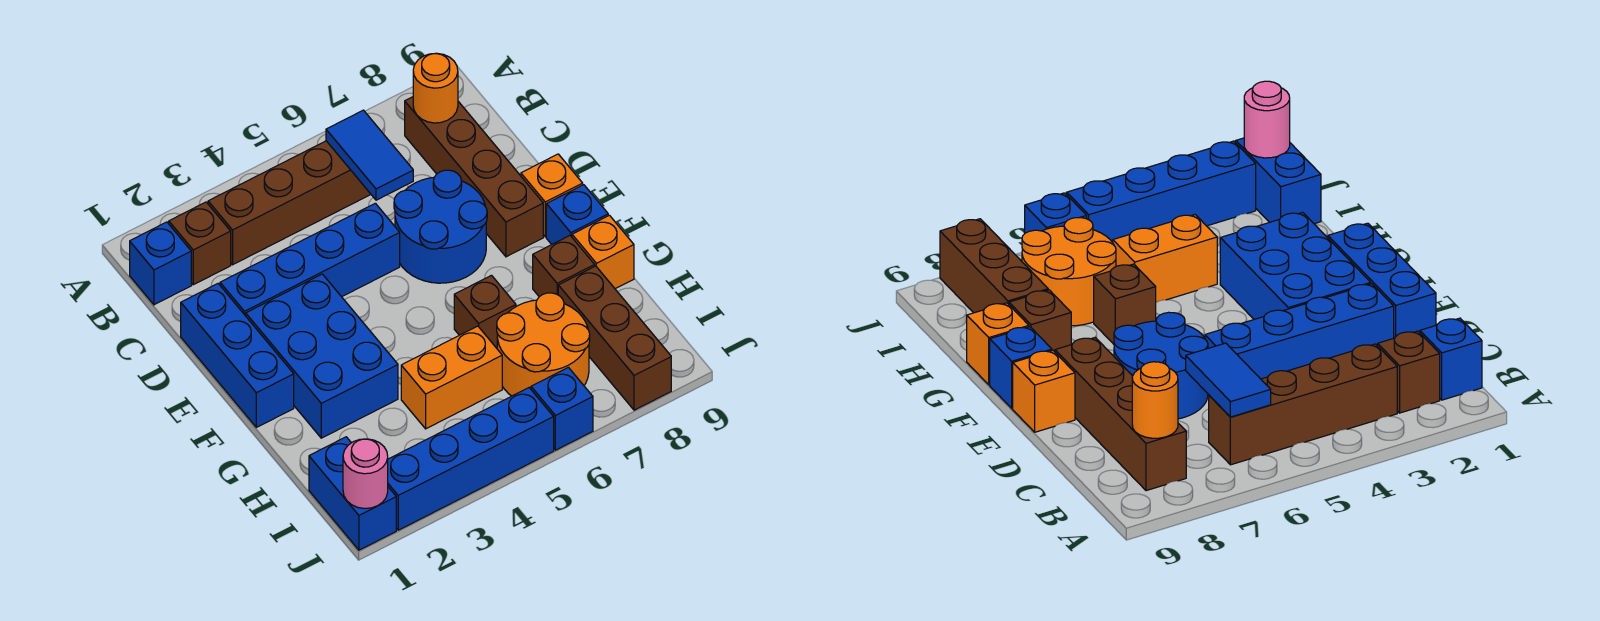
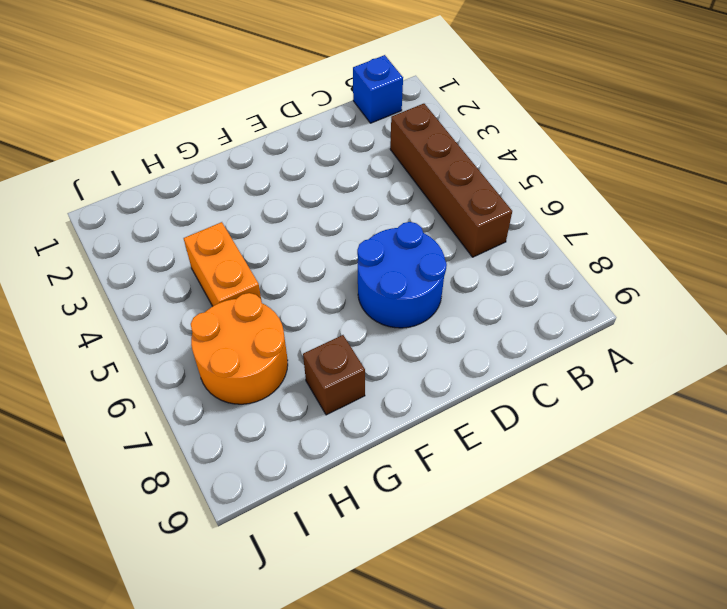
none -> brown brick B2 level 1
none -> brown brick B8:E8 level 1
none -> blue brick D1:F1 level 1

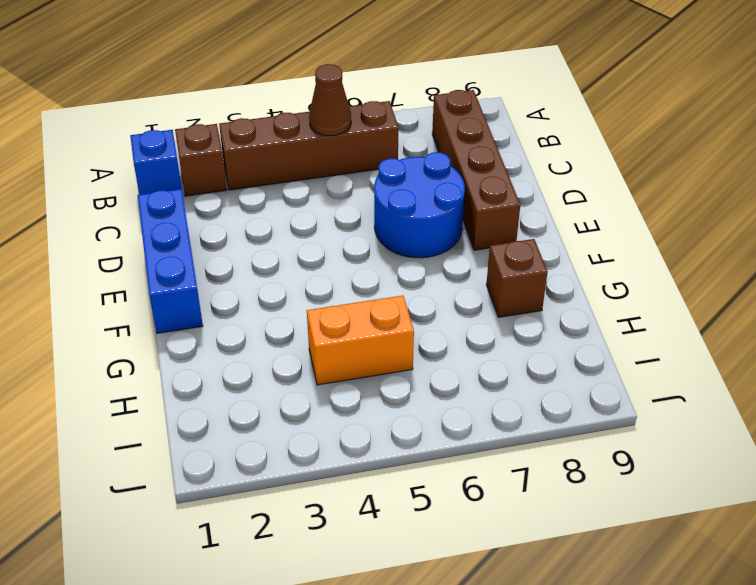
brown cone B5 level 2 -> none
none -> blue brick D2:D5 level 1
none -> blue brick E2:G3 level 1
none -> orange brick E9 level 1

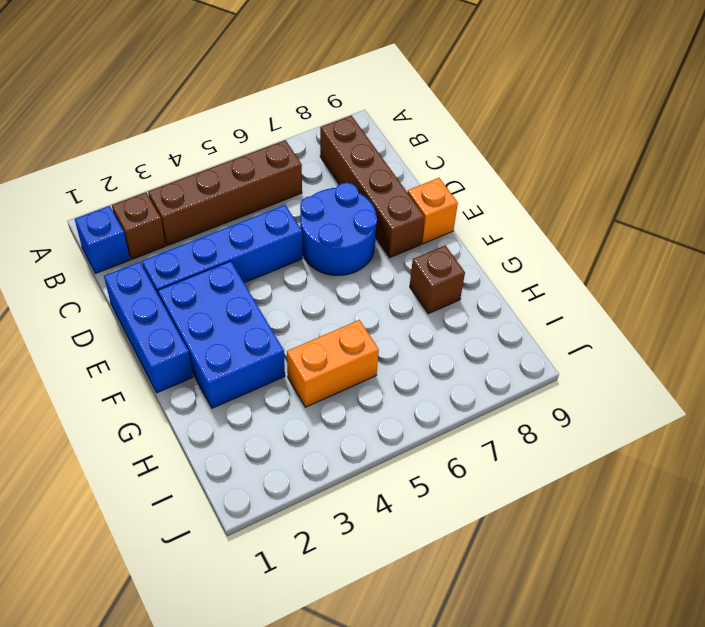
none -> blue brick F9 level 1
none -> brown brick G6 level 1
none -> orange brick G9 level 1

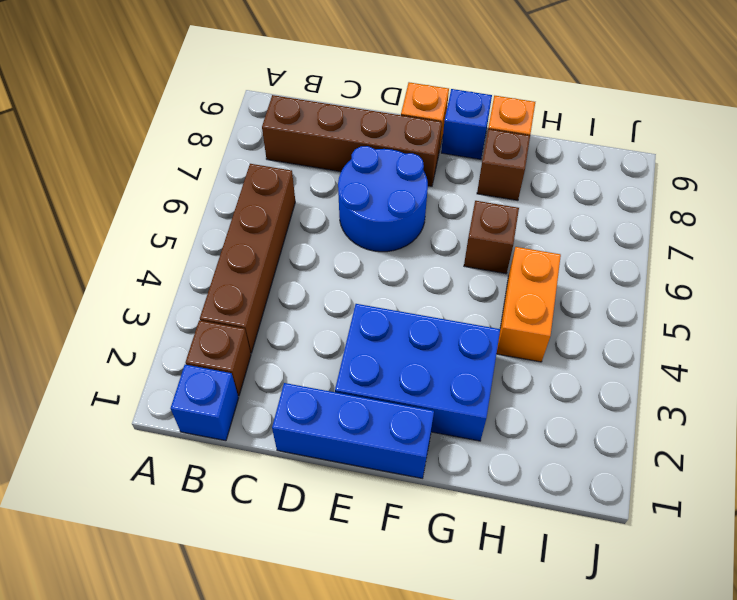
none -> blue brick D2:D5 level 1
none -> orange round brick H6:I7 level 1
none -> brown brick H8:J8 level 1

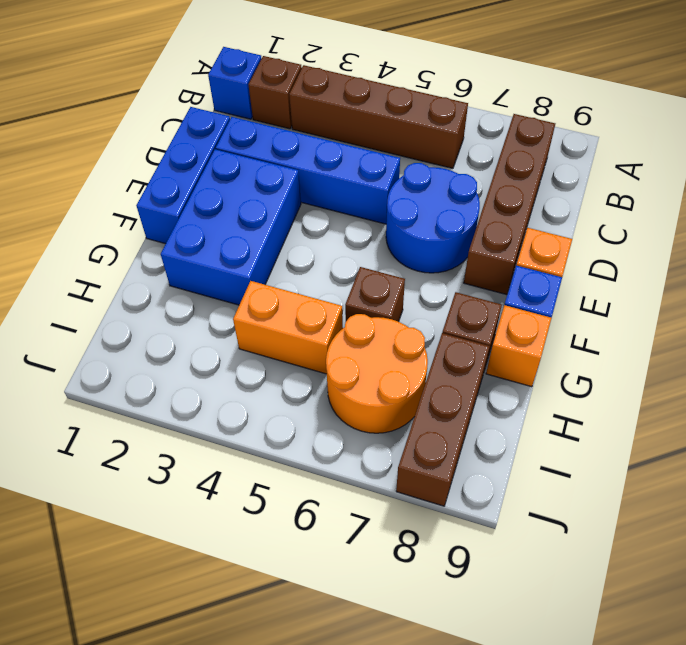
none -> blue brick I1:J1 level 1
none -> blue brick J2:J5 level 1
none -> blue brick J6 level 1

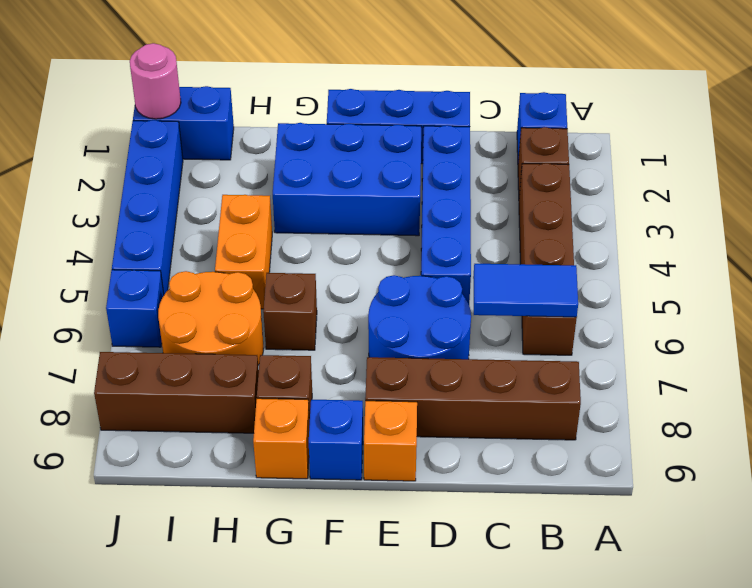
none -> orange round brick B8 level 2

